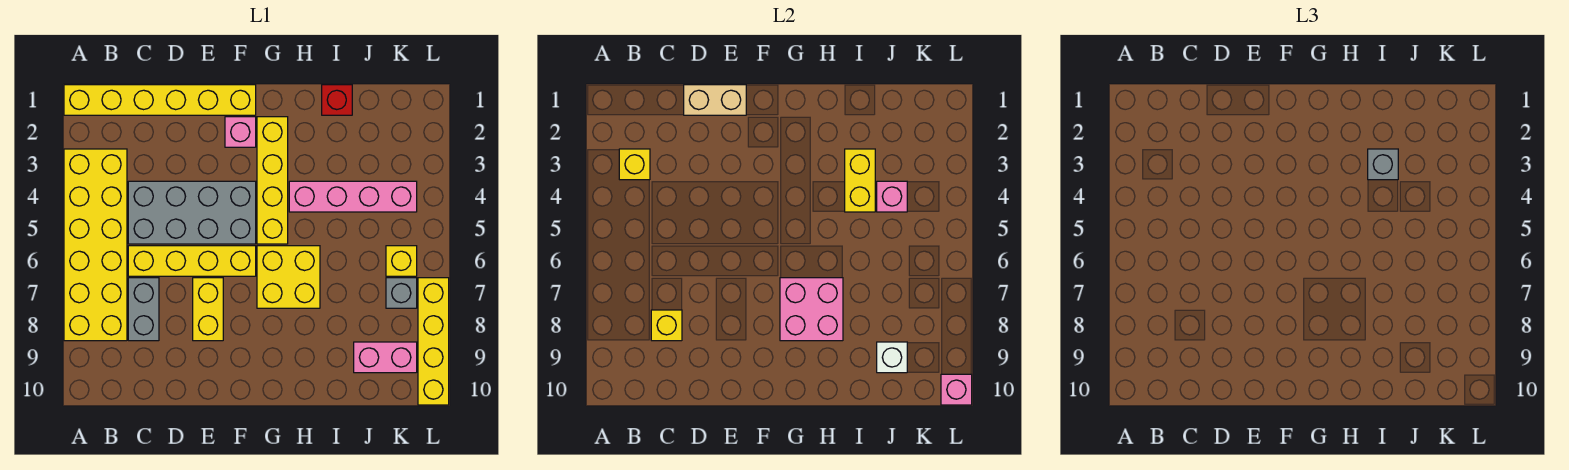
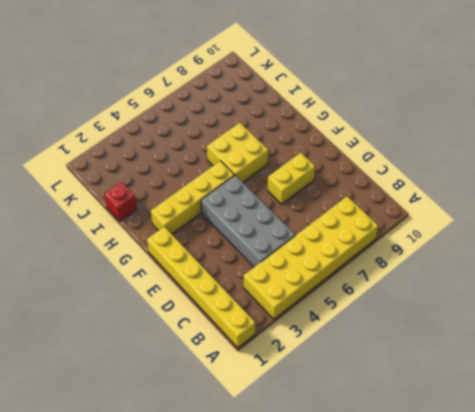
none -> yellow brick C6:F6 level 1
none -> grey brick C7:C8 level 1
none -> pink brick F2 level 1

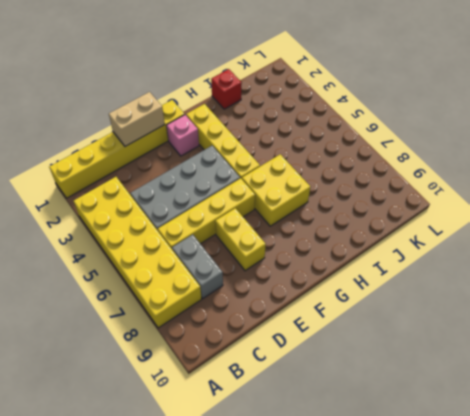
none -> pink brick H4:K4 level 1
none -> pink brick J9:K9 level 1
none -> yellow brick K6 level 1

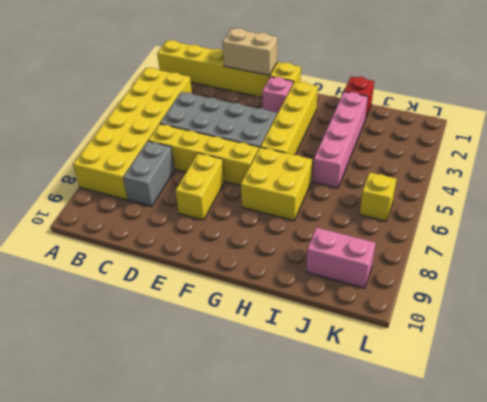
pink brick I2:I5 level 1 -> pink brick H4:K4 level 1
none -> grey brick K7 level 1
none -> yellow brick L7:L10 level 1
none -> yellow brick B3 level 2

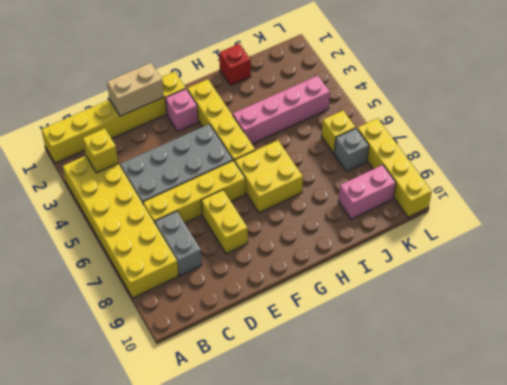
none -> yellow brick C8 level 2
none -> pink brick G7:H8 level 2
none -> yellow brick I3:I4 level 2

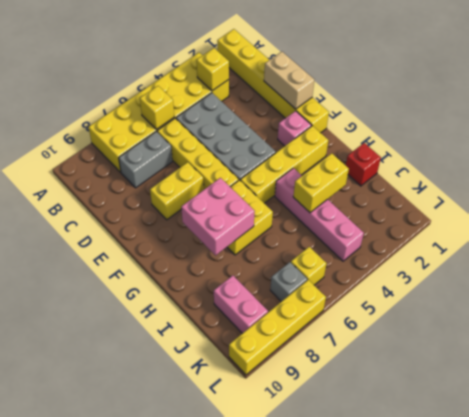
yellow brick B6 level 2 -> yellow brick C8 level 2
none -> pink brick J4 level 2
none -> white brick J9 level 2
none -> pink brick L10 level 2

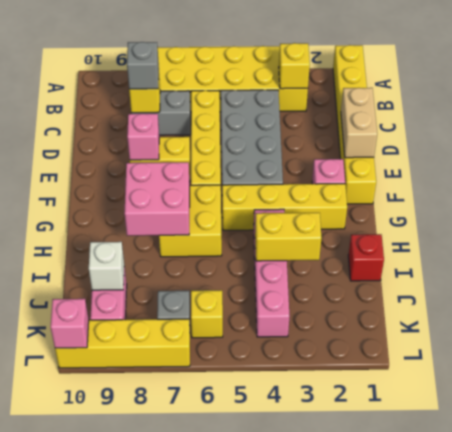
grey brick C8 level 3 -> grey brick I3 level 3
pink brick E8 level 2 -> pink brick J4 level 2

